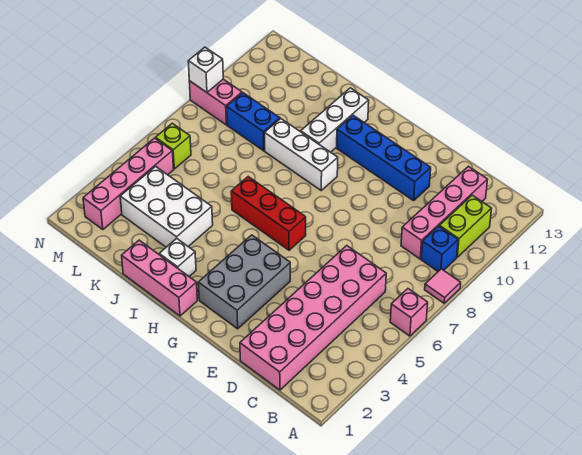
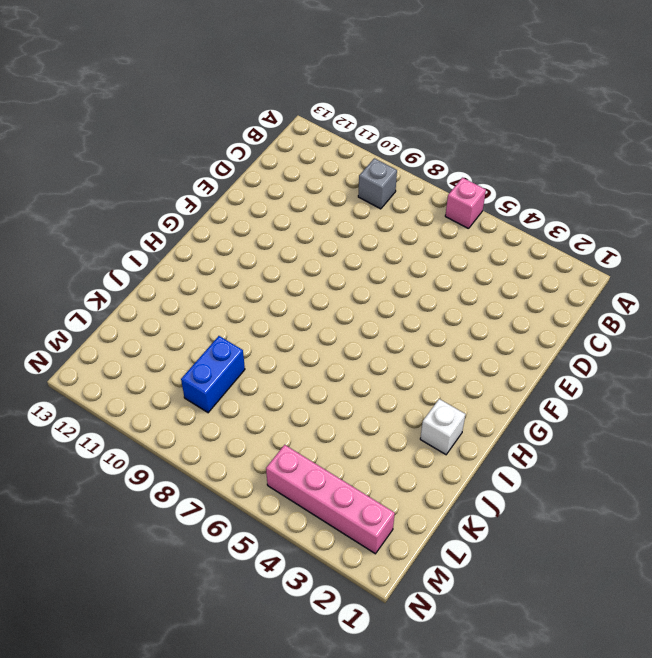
grey brick B9 level 1 -> blue brick B9 level 1
none -> pink tile A8 level 1
none -> lime brick B10:B11 level 1
none -> pink brick C1:D6 level 1

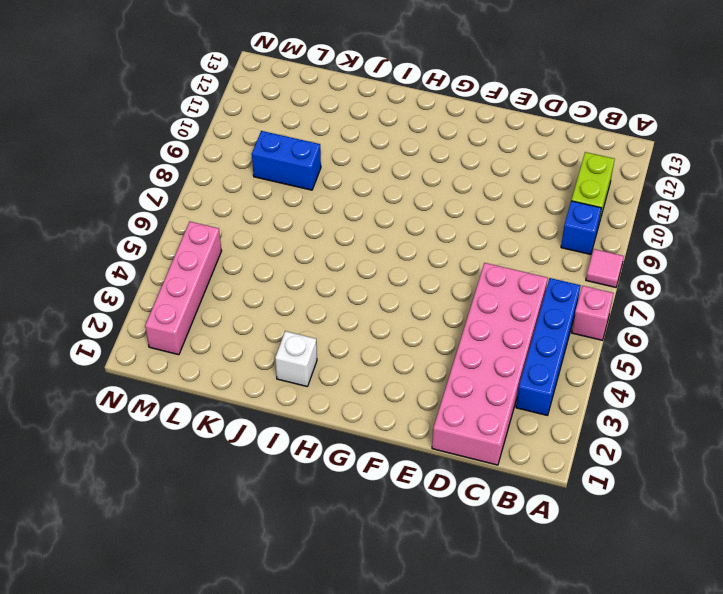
blue brick B3:B6 level 1 -> blue brick E11:H11 level 1
none -> pink brick C9:C12 level 1
none -> grey brick F2:G4 level 1
none -> red brick G6:I6 level 1

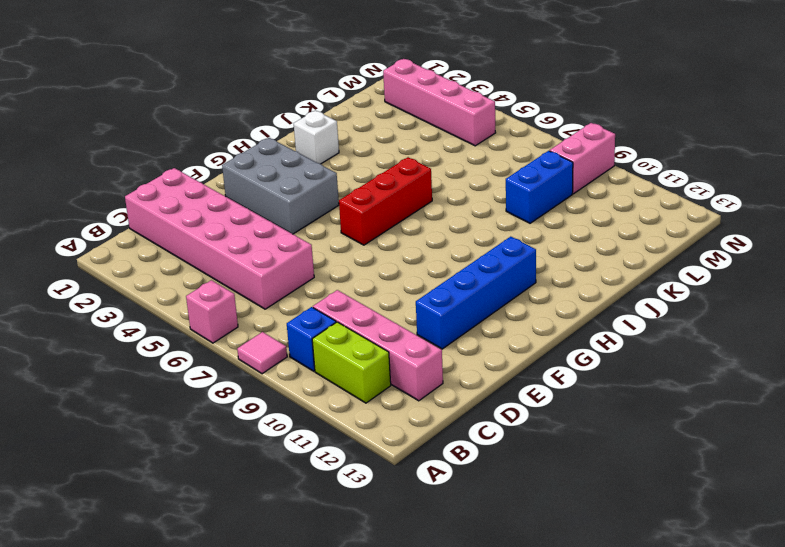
none -> pink brick H1:J1 level 1
none -> white brick H9:J9 level 1
none -> white brick I10:I12 level 1

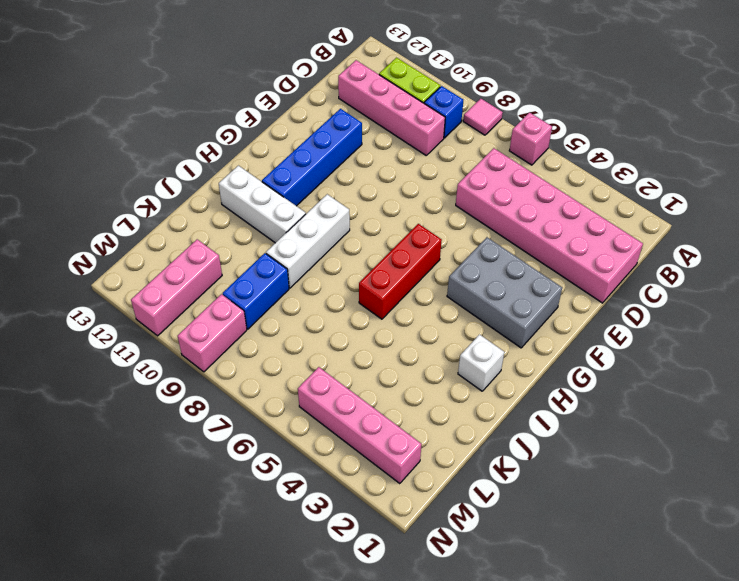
pink brick L11:N11 level 1 -> pink brick H1:J1 level 1
none -> white brick J3:L4 level 1
none -> lime brick M6 level 1
none -> white brick N9 level 2

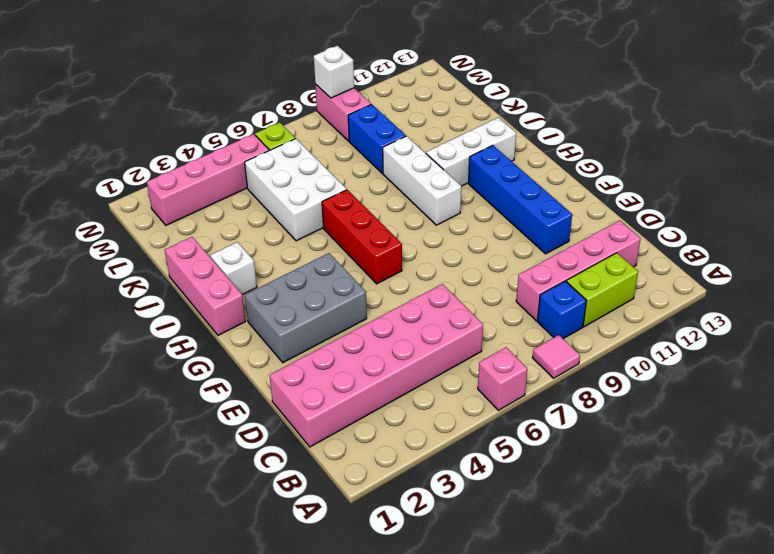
white brick J5:L6 level 1 -> white brick J3:L4 level 1

